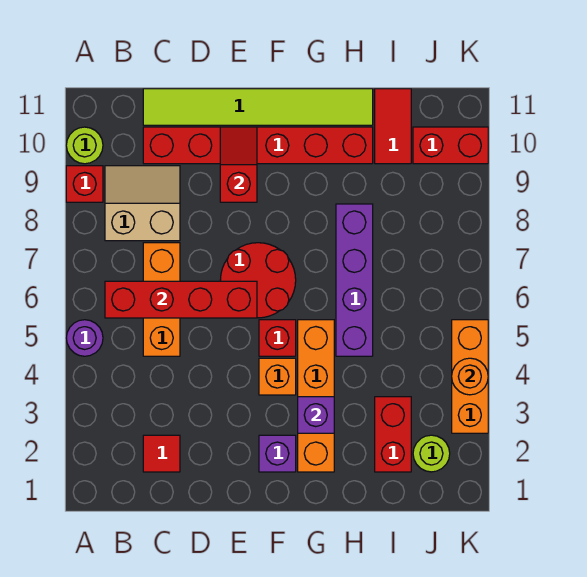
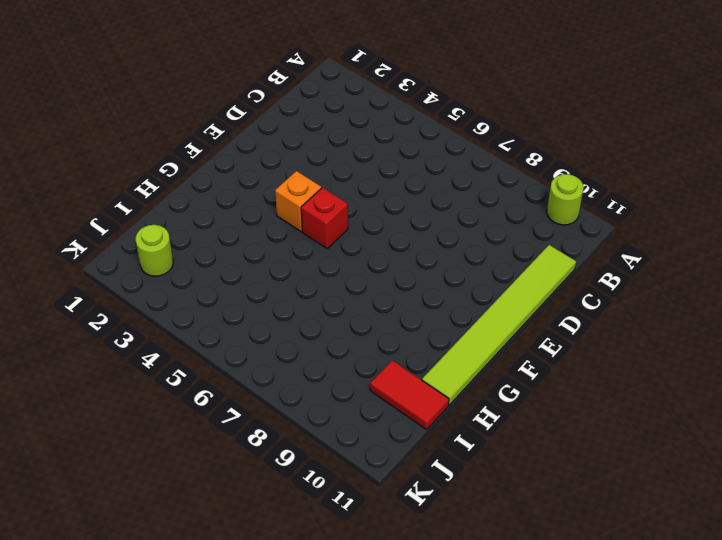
none -> purple round brick A5 level 1
none -> red brick A9 level 1
none -> tan slope B8:C9 level 1 top 8

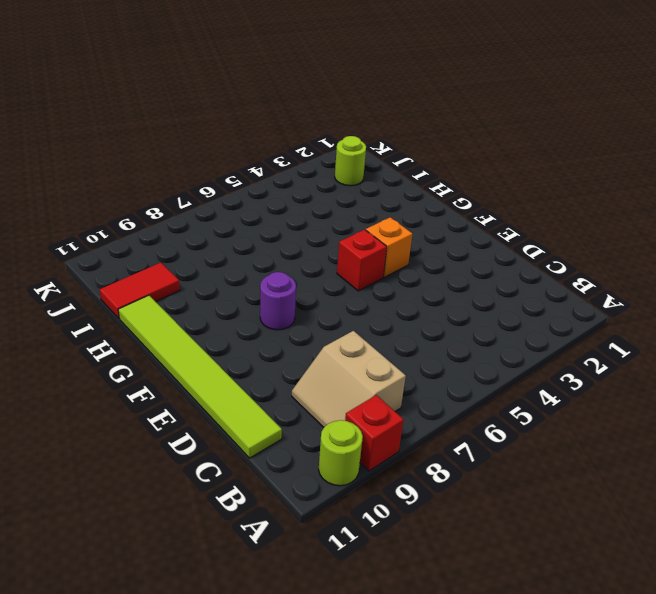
purple round brick F8 level 1 -> purple round brick A5 level 1
none -> red tile C2 level 1
none -> orange brick C5:C7 level 1
none -> red brick C10:H10 level 1

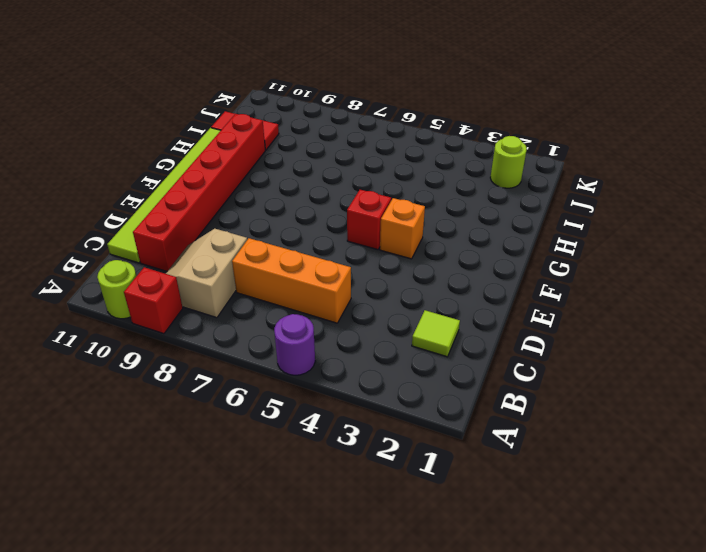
lime tile C2 level 1 -> red tile C2 level 1
none -> red round brick E6:F7 level 1
none -> purple brick F2 level 1
none -> orange brick G2:G5 level 1

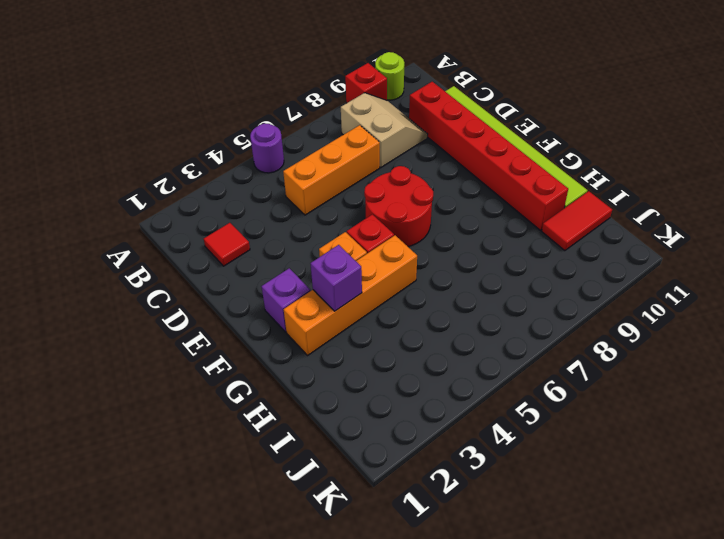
none -> purple brick H5:H8 level 1
none -> red brick I2:I3 level 1
none -> lime round brick J2 level 1

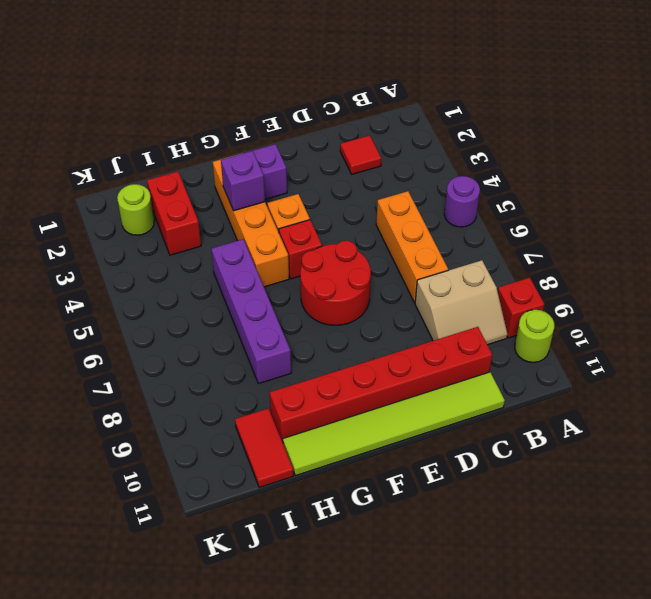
none -> red brick J10:K10 level 1
none -> orange brick K3:K5 level 1
none -> red brick B6:E6 level 2

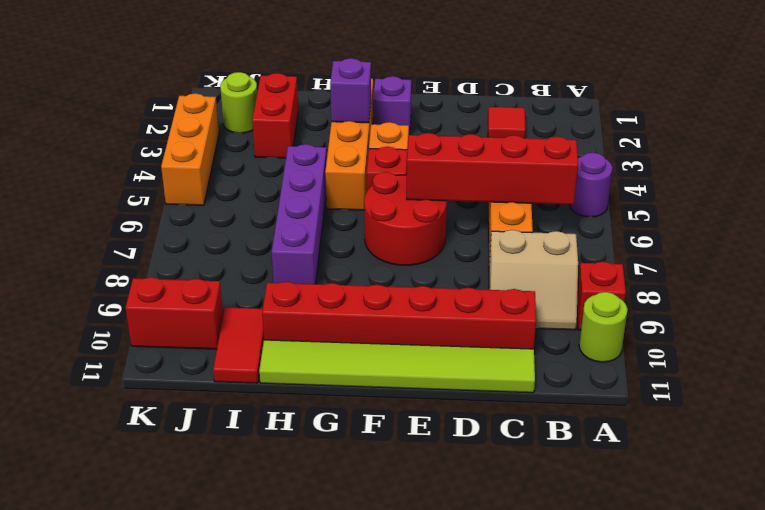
none -> red slope E9:E10 level 2 top 9
none -> orange round brick K4 level 2

